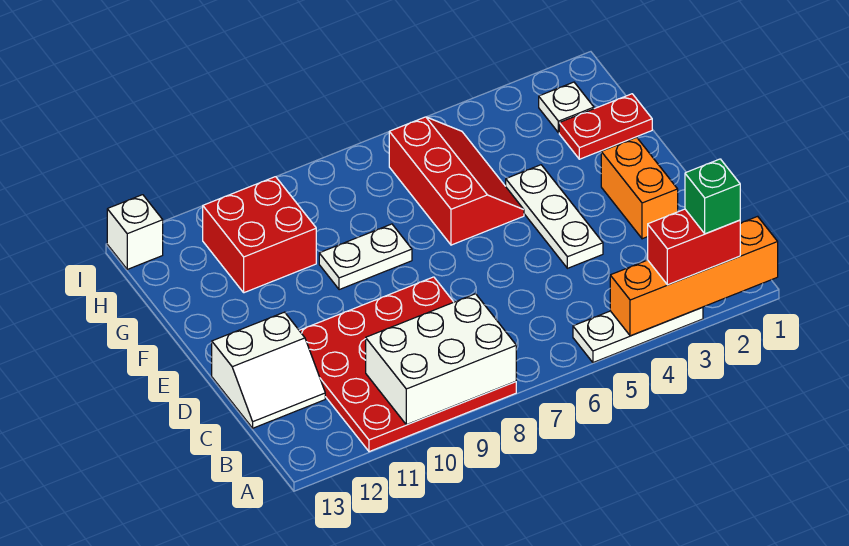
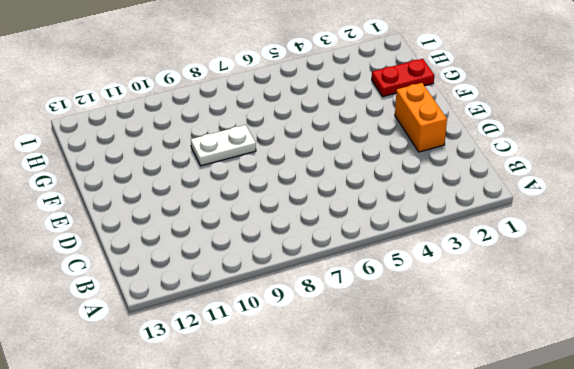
none -> white plate A3:A5 level 1
none -> red plate A8:D11 level 1
none -> white slope C12:D13 level 1 top D

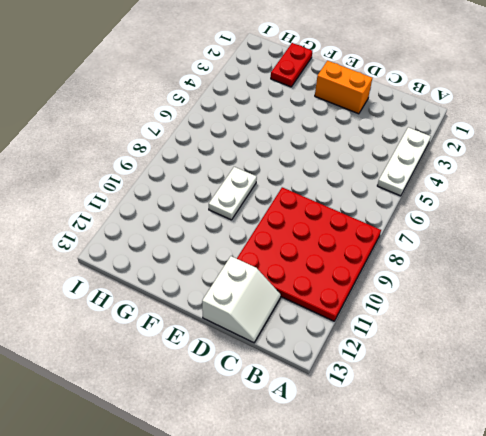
none -> white plate D4:F4 level 1
none -> red slope F5:H6 level 1 top 6
none -> red brick G10:H11 level 1

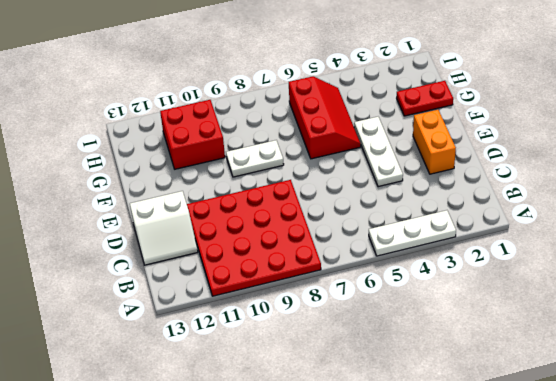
none -> white plate H2 level 1
none -> white brick I13 level 1
none -> orange brick A1:A4 level 2

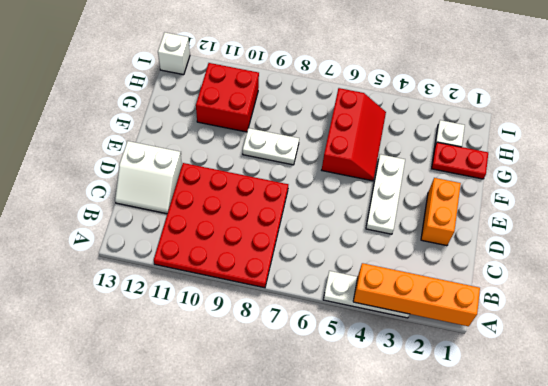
none -> white brick A8:B10 level 2
none -> red brick A2:A3 level 3
none -> green brick A2 level 4

